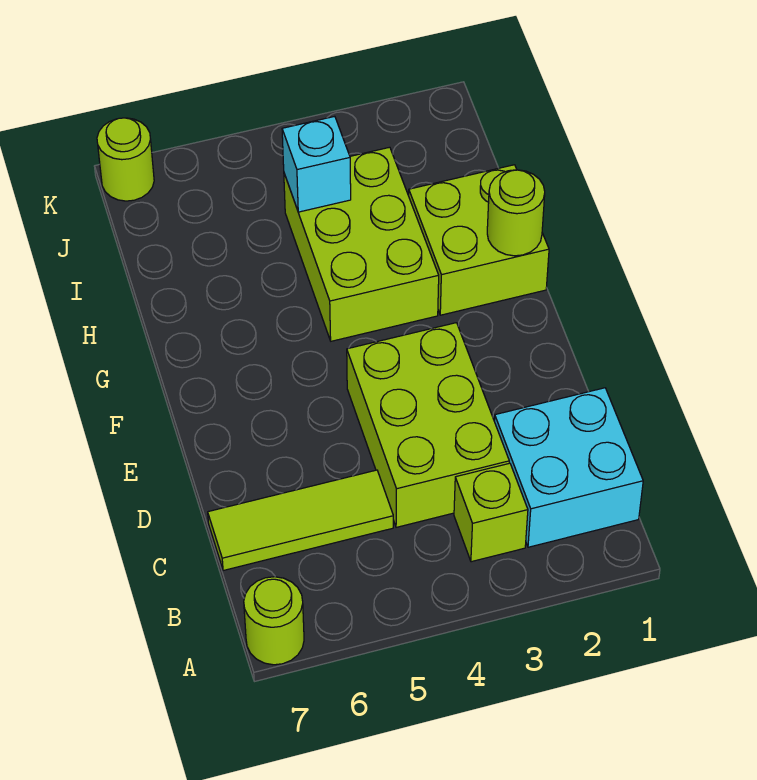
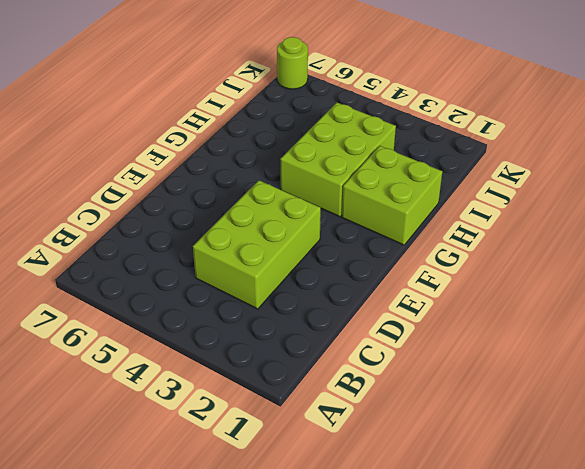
none -> lime round brick A7 level 1
none -> cyan brick B1:C2 level 1

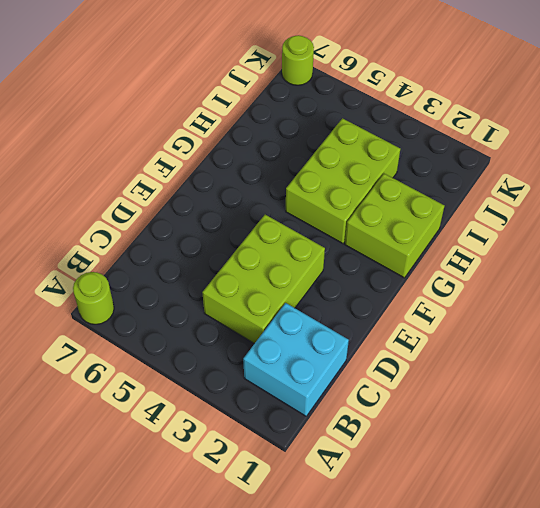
none -> lime brick B3 level 1
none -> lime tile C5:C7 level 1

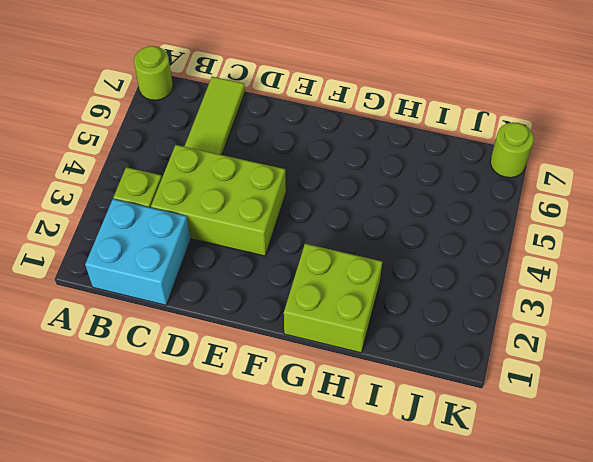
none -> lime brick G3:I4 level 1
none -> lime round brick G1 level 2

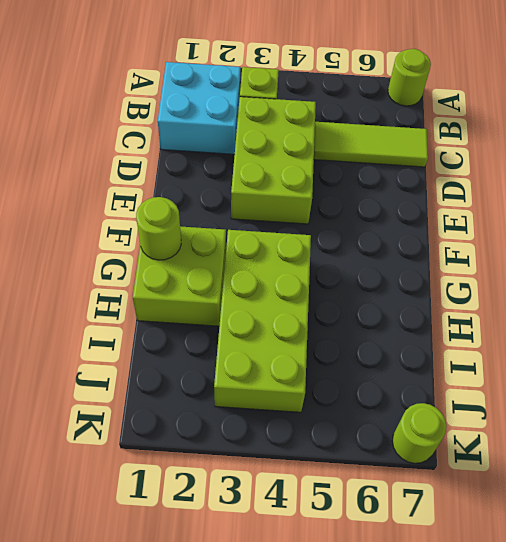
lime brick G3:J4 level 1 -> lime brick G3:I4 level 1
none -> cyan brick I4 level 2

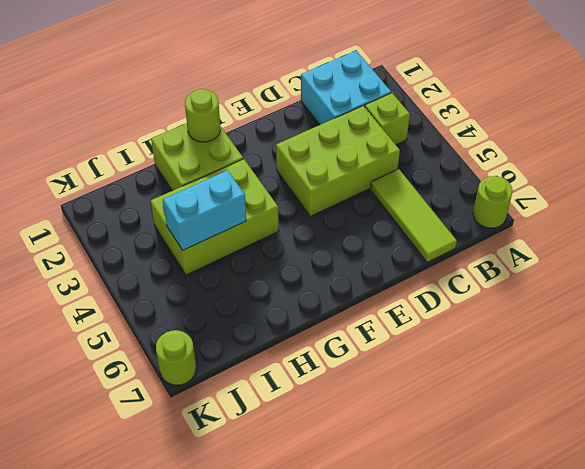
cyan brick H4:I4 level 2 -> cyan brick I4 level 2

